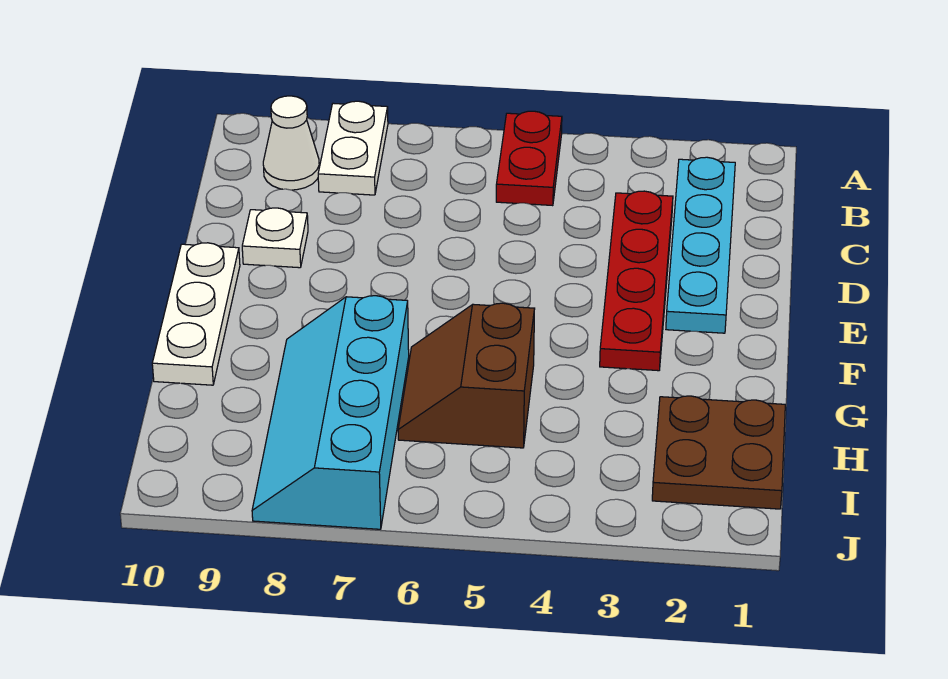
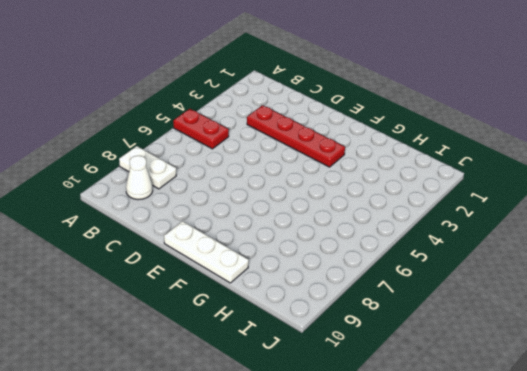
none -> cyan plate B2:E2 level 1
none -> white plate D9 level 1

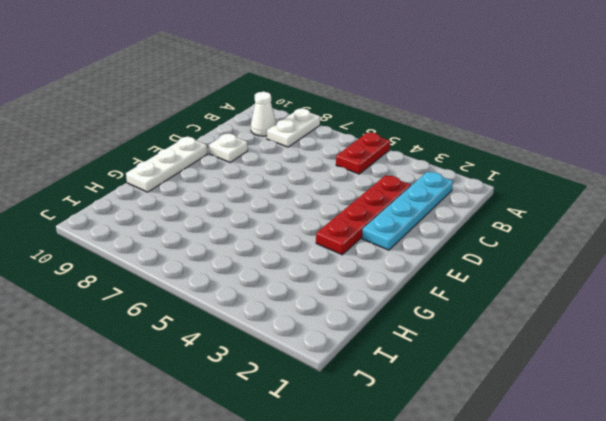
none -> brown slope G5:H6 level 1 top 5
none -> cyan slope G7:J8 level 1 top 7

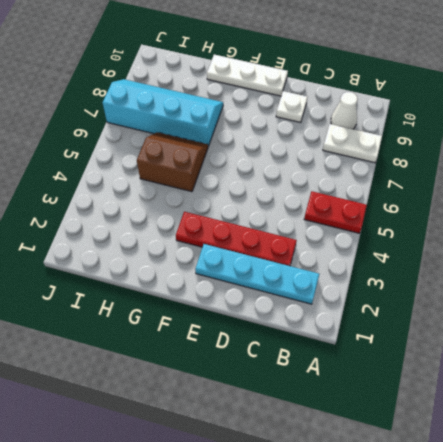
none -> brown plate H1:I2 level 1

